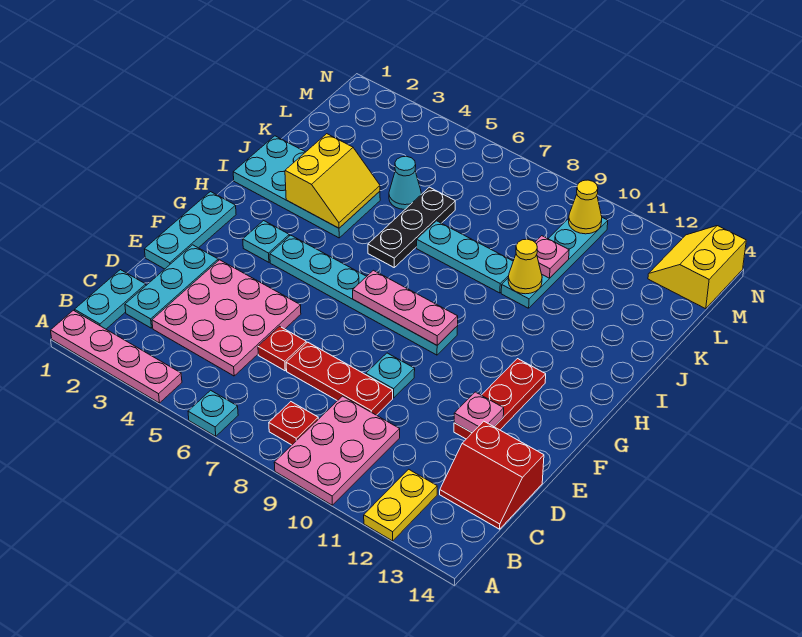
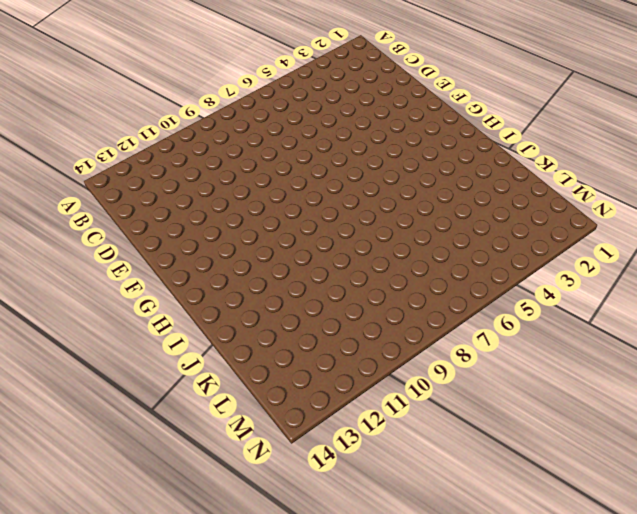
none -> pink plate A1:A4 level 1
none -> cyan plate A6 level 1
none -> pink plate A9:C10 level 1

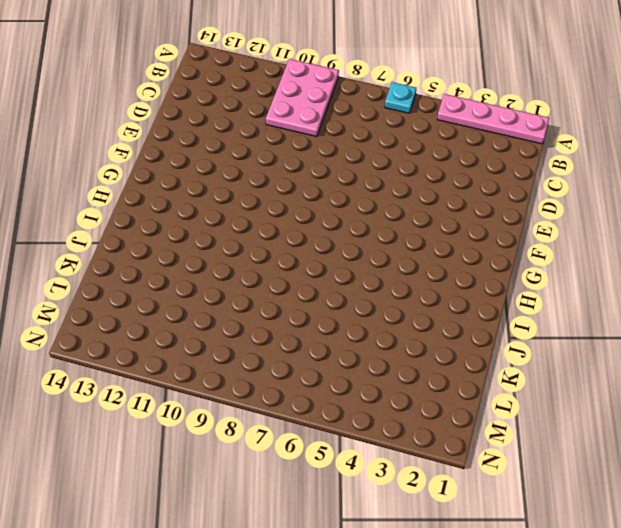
none -> yellow plate A12:B12 level 1
none -> cyan plate B1:C1 level 1
none -> red plate B8 level 1

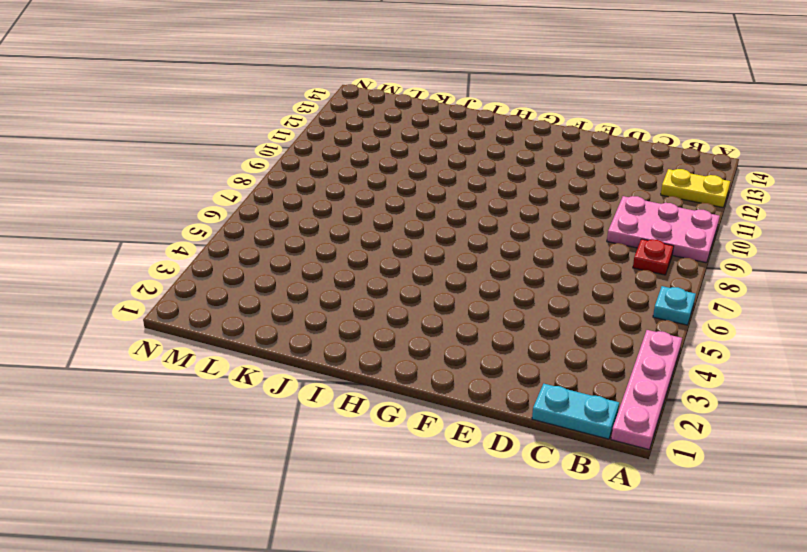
none -> cyan plate C2:E2 level 1
none -> pink plate C3:E5 level 1
none -> red slope C13:D14 level 1 top D

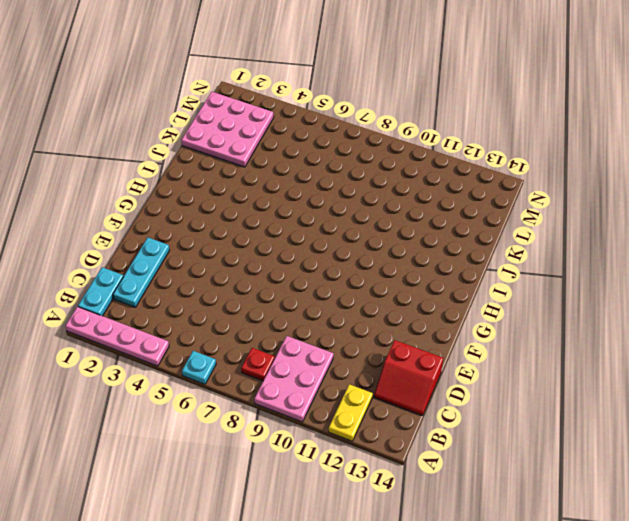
pink plate K1:M3 level 1 -> pink plate C3:E5 level 1
none -> red plate D6 level 1
none -> red plate D7:D9 level 1
none -> cyan plate E1:G1 level 1

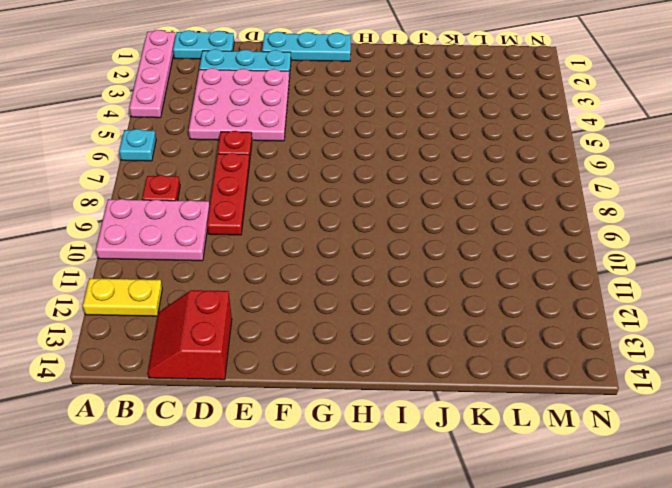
none -> cyan plate E9 level 1
none -> red plate E12:G12 level 1
none -> cyan plate G3 level 1

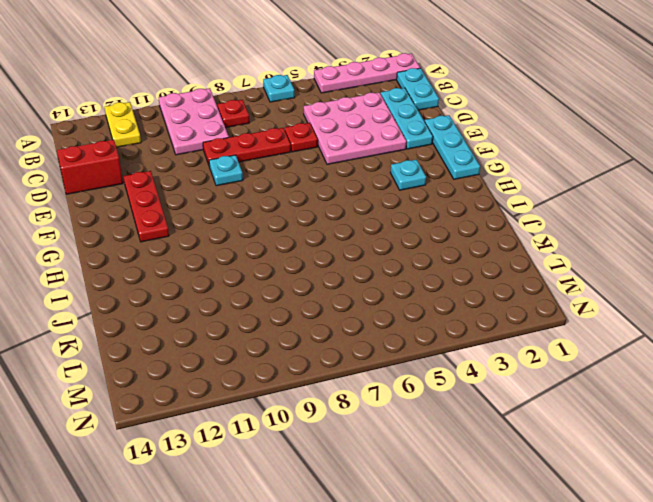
none -> cyan plate G4:G9 level 1
none -> cyan plate I1:J4 level 1
none -> black plate I6:K6 level 1

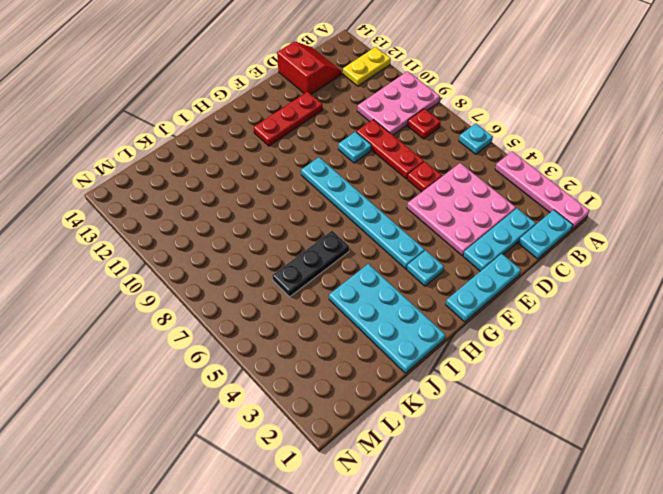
none -> cyan plate J7:J9 level 1
none -> cyan plate J10:M10 level 1
none -> cyan cone K5 level 1

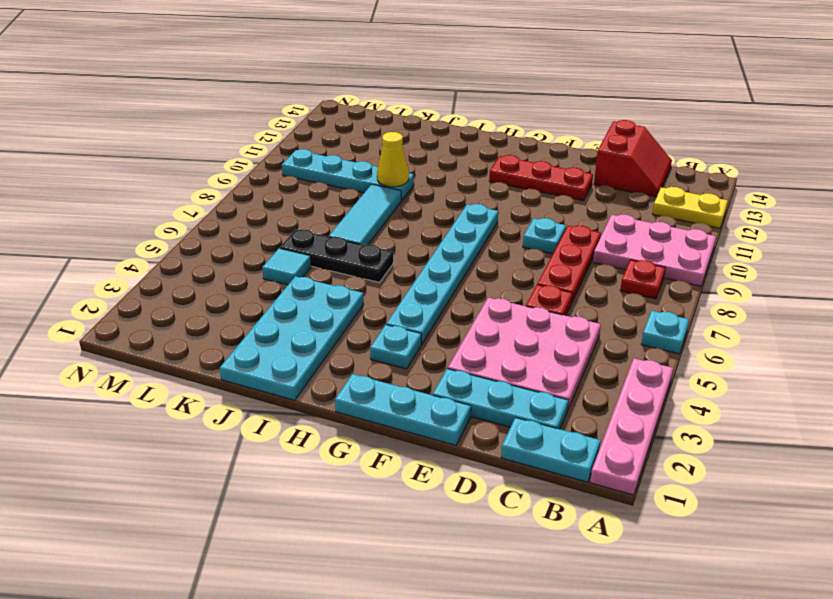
cyan tile J7:J9 level 1 -> cyan plate J7:J9 level 1
cyan tile K5 level 1 -> cyan cone K5 level 1
none -> yellow slope M13:N14 level 1 top 14
none -> pink plate E12 level 2
none -> pink plate G7:G9 level 2

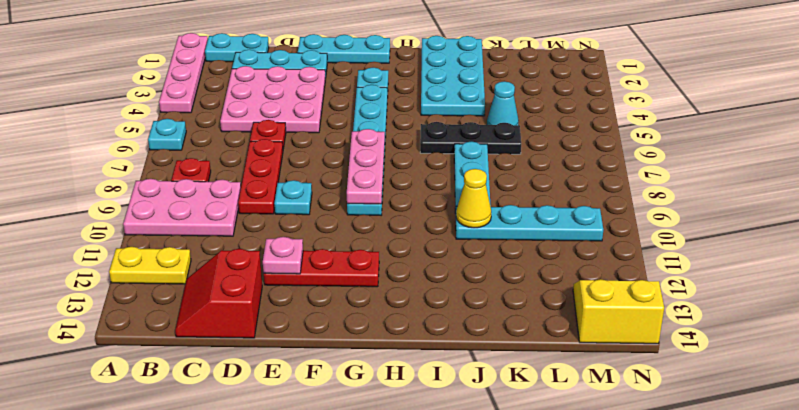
none -> yellow slope I3:J4 level 2 top 3
none -> pink plate K10 level 2
none -> yellow cone M10 level 2

